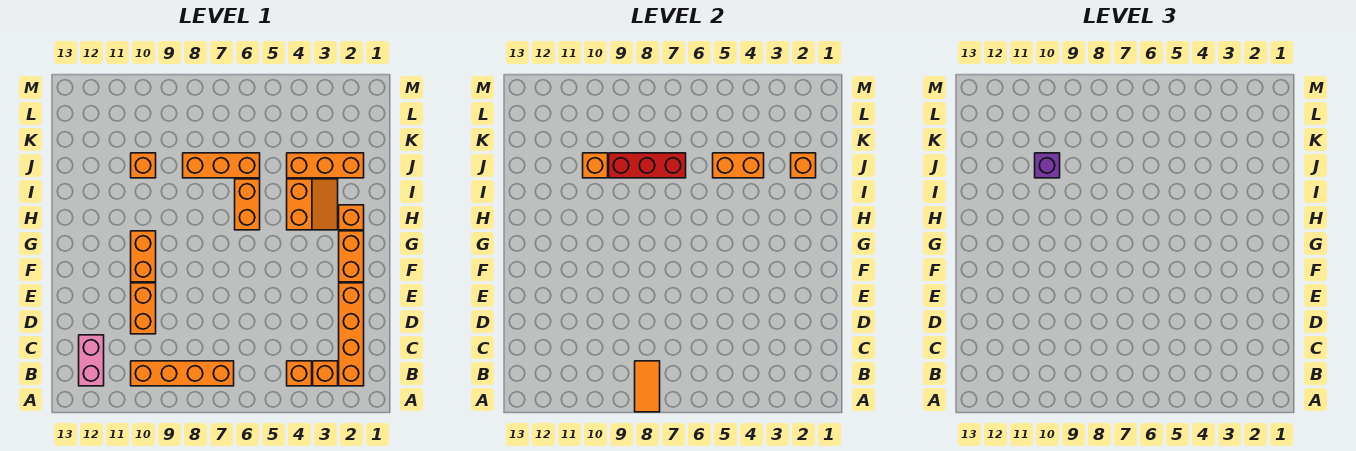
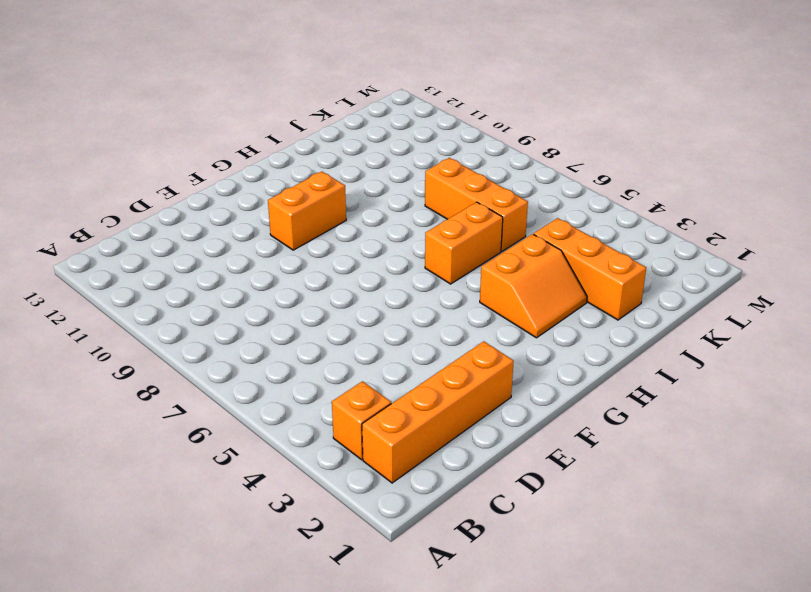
none -> orange brick B4 level 1
none -> orange brick B7:B10 level 1
none -> pink brick B12:C12 level 1

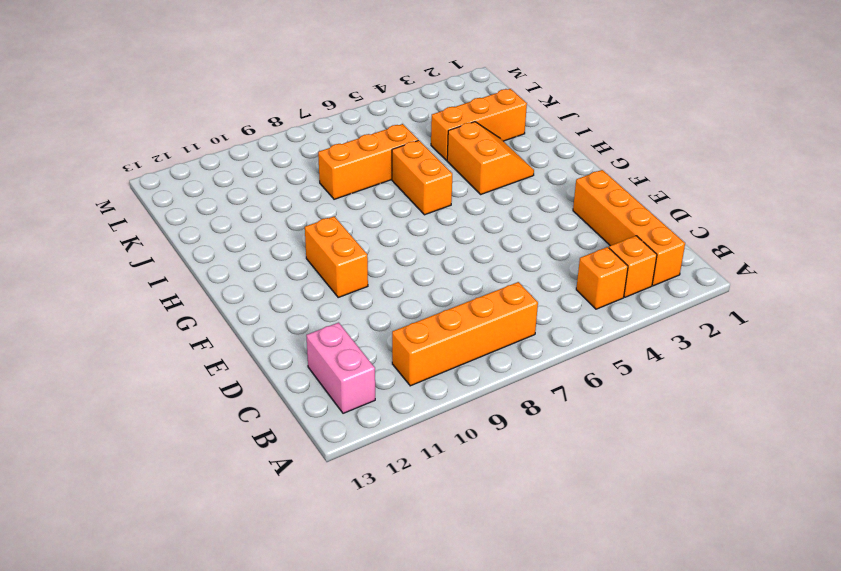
none -> orange brick D10:E10 level 1
none -> orange brick F2:G2 level 1
none -> orange brick H2 level 1

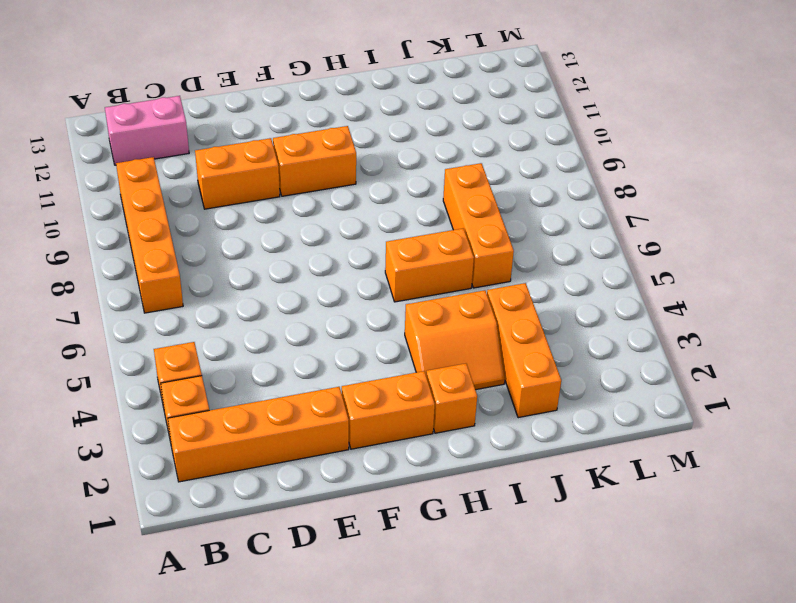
none -> orange brick J10 level 1
none -> orange tile A8:B8 level 2
none -> orange brick J2 level 2

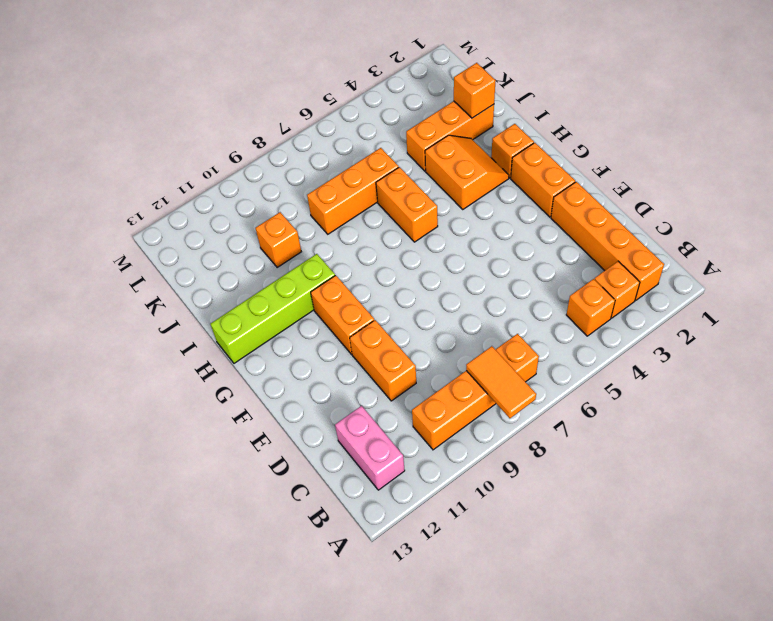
lime brick H10:H13 level 1 -> none
none -> orange brick J4:J5 level 2
none -> red brick J7:J9 level 2
none -> orange brick J10 level 2

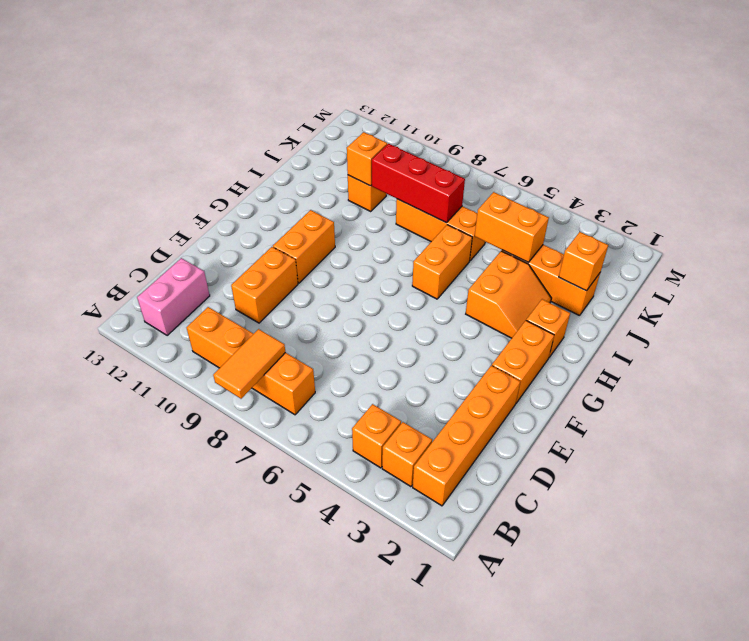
none -> purple brick J10 level 3

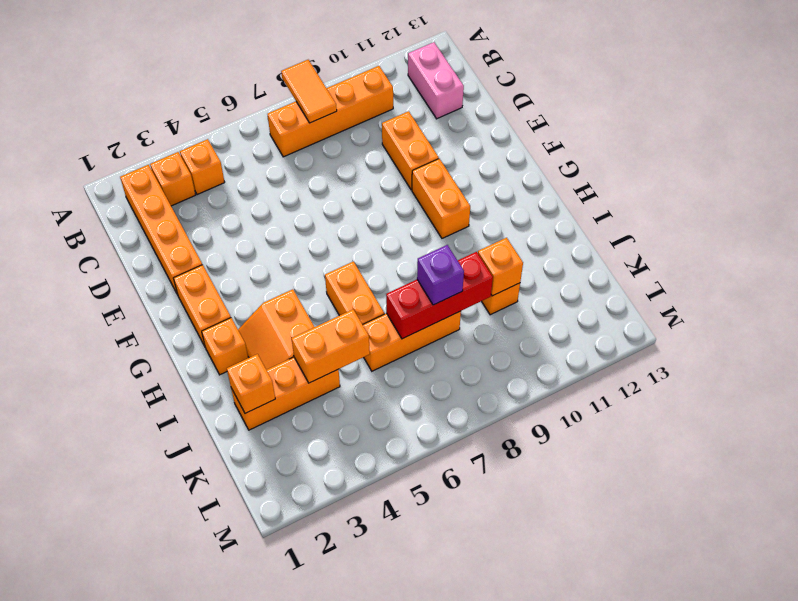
purple brick J8 level 3 -> purple brick J10 level 3

